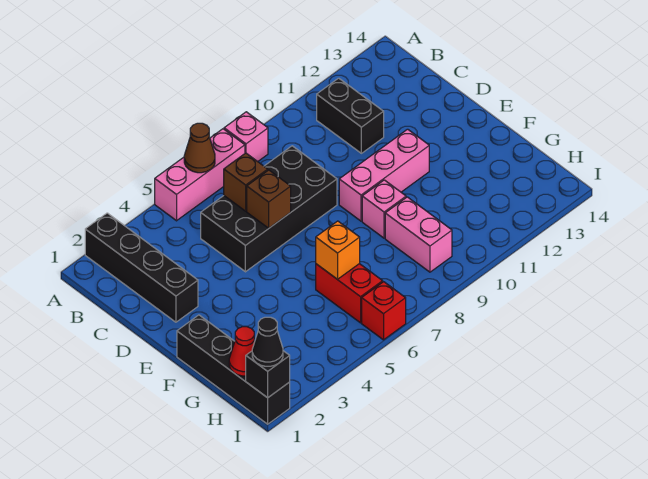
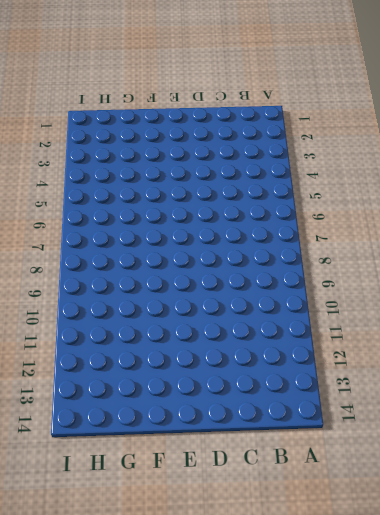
none -> black brick A2:D2 level 1
none -> pink brick A5:A7 level 1
none -> pink brick A8 level 1

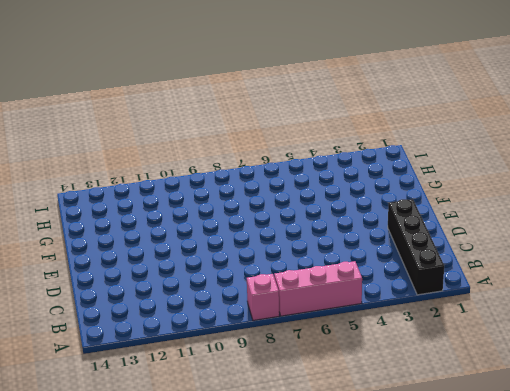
none -> black brick B11:C11 level 1
none -> black brick C5:D8 level 1
none -> pink brick E9:E11 level 1

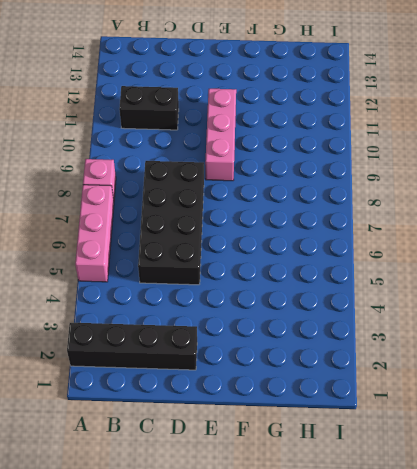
none -> black brick F1:I1 level 1
none -> pink brick F9 level 1
none -> red brick G6:H6 level 1

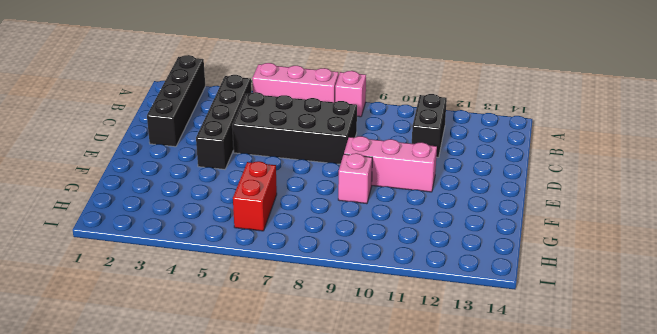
black brick B4:E4 level 1 -> black brick F1:I1 level 1
none -> pink brick G9:H9 level 1
none -> red brick I6 level 1
none -> brown cone A6 level 2

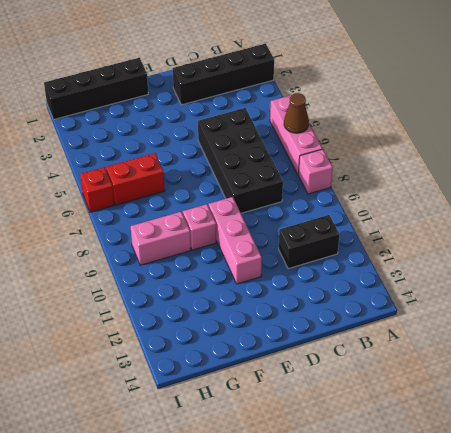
none -> brown brick C6 level 2
none -> brown brick D6 level 2
none -> orange brick G6 level 2

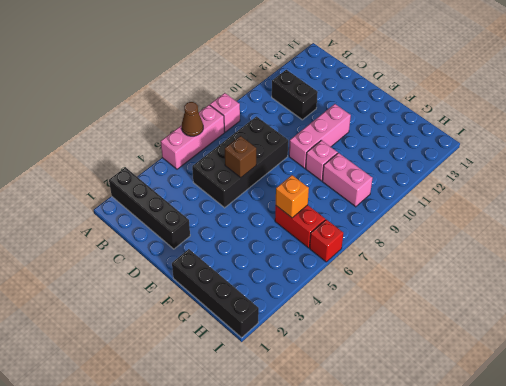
none -> brown brick C6 level 2
none -> red cone H1 level 2
none -> black brick I1 level 2

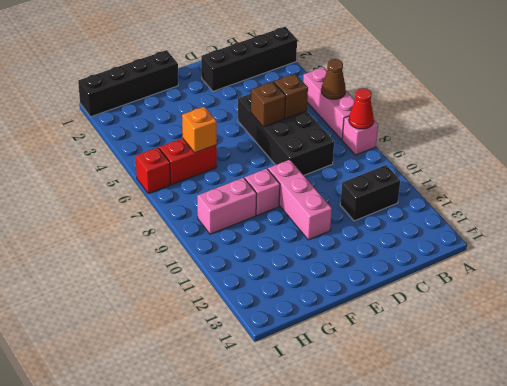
red cone A8 level 2 -> red cone H1 level 2
none -> black brick I1 level 2
none -> black cone I1 level 3

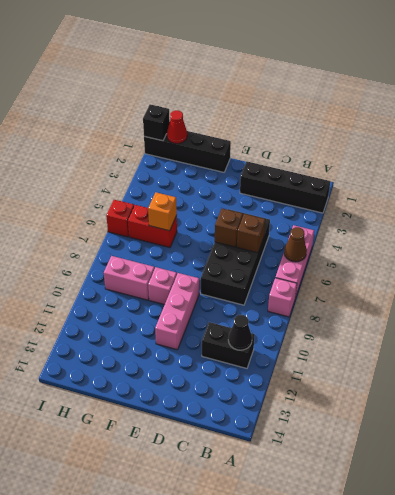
black cone B11 level 2 -> black cone I1 level 3

